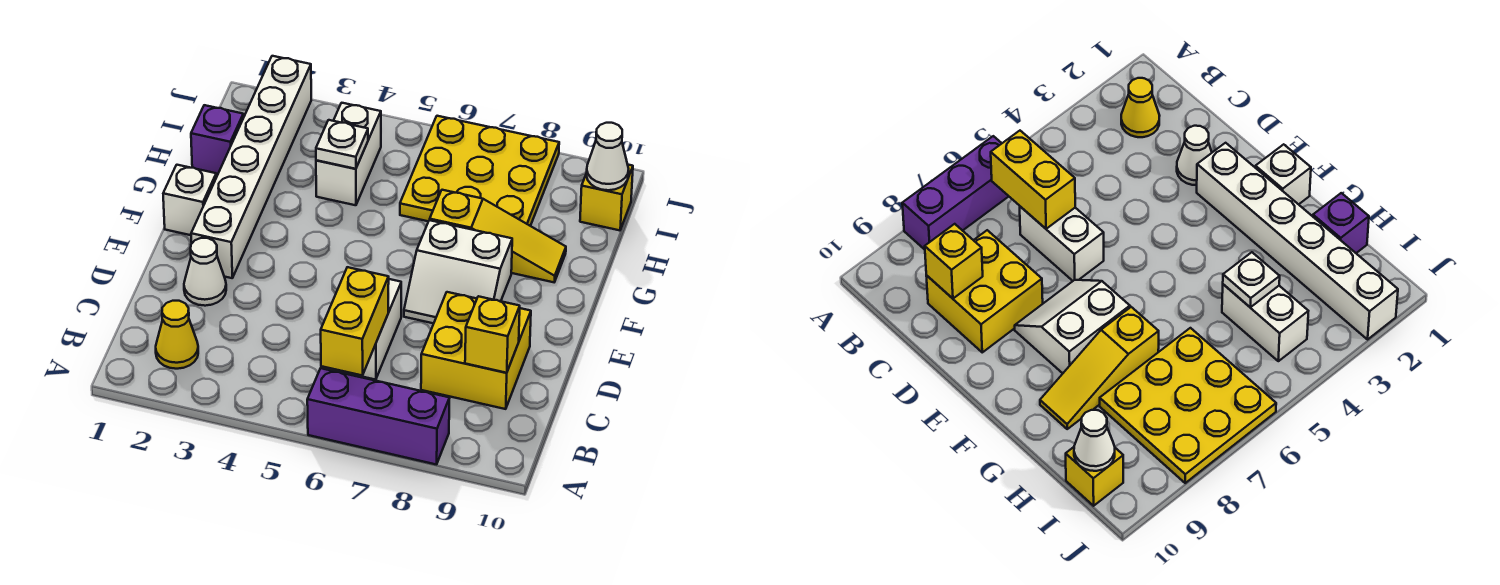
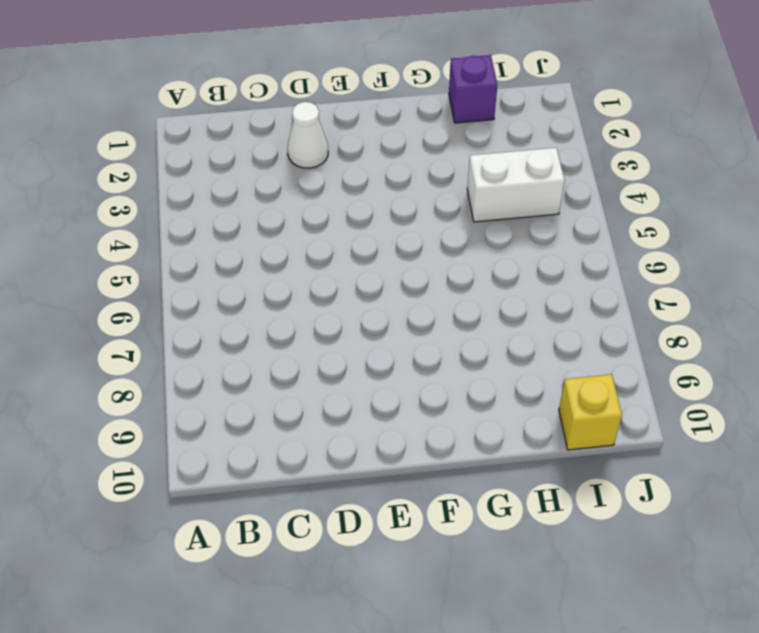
none -> purple brick A6:A8 level 1
none -> yellow cone B2 level 1
none -> white brick C6:D6 level 1

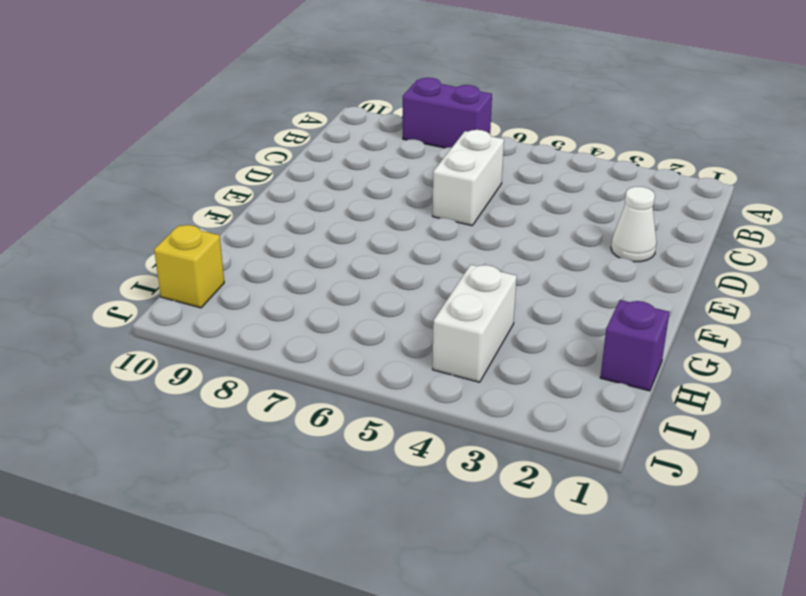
purple brick A7:A8 level 1 -> purple brick A6:A8 level 1
none -> yellow cone B2 level 1
none -> yellow brick C8:D9 level 1
none -> white brick E2:J2 level 1

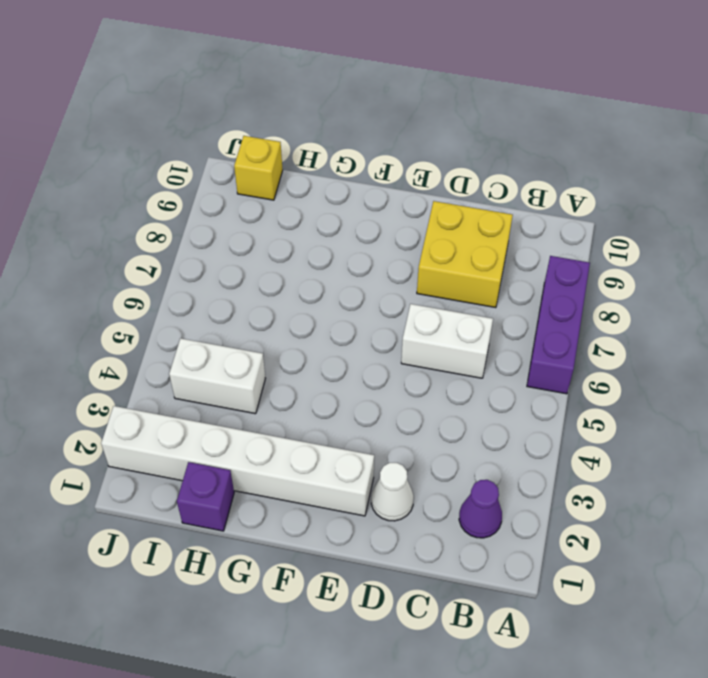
purple cone B2 level 1 -> yellow cone B2 level 1
none -> white slope E7:F8 level 1 top F
none -> white brick F1 level 1
none -> yellow slope G7:G9 level 1 top 7

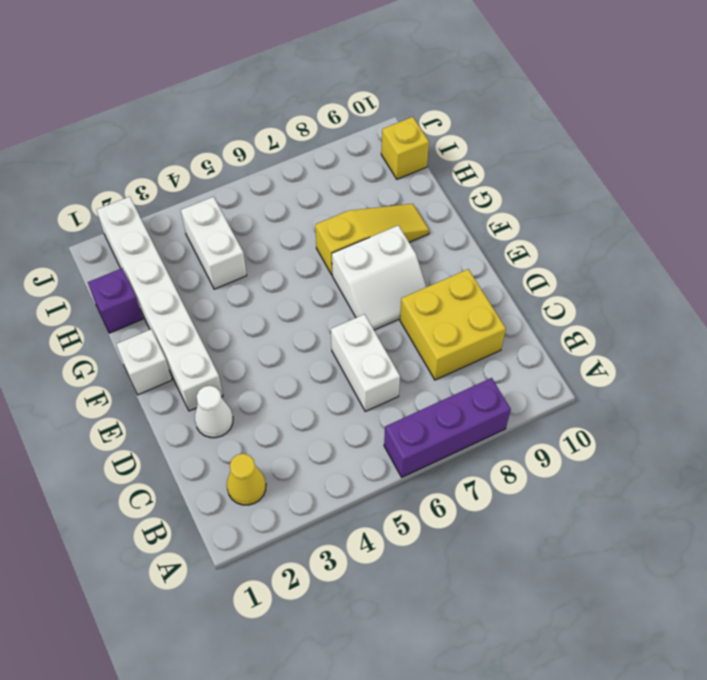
none -> yellow plate H6:J8 level 1
none -> yellow brick B6:C6 level 2
none -> yellow brick C9 level 2

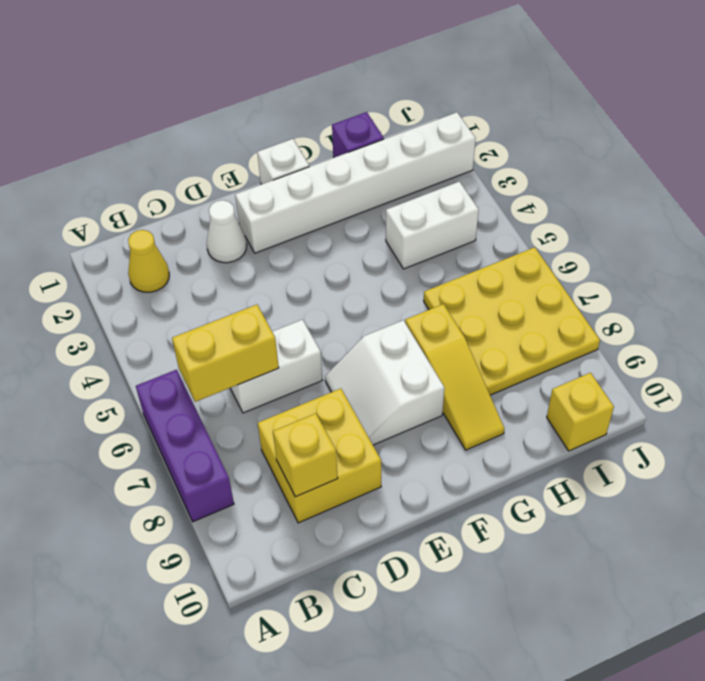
none -> white plate H4 level 2
none -> white cone I10 level 2

